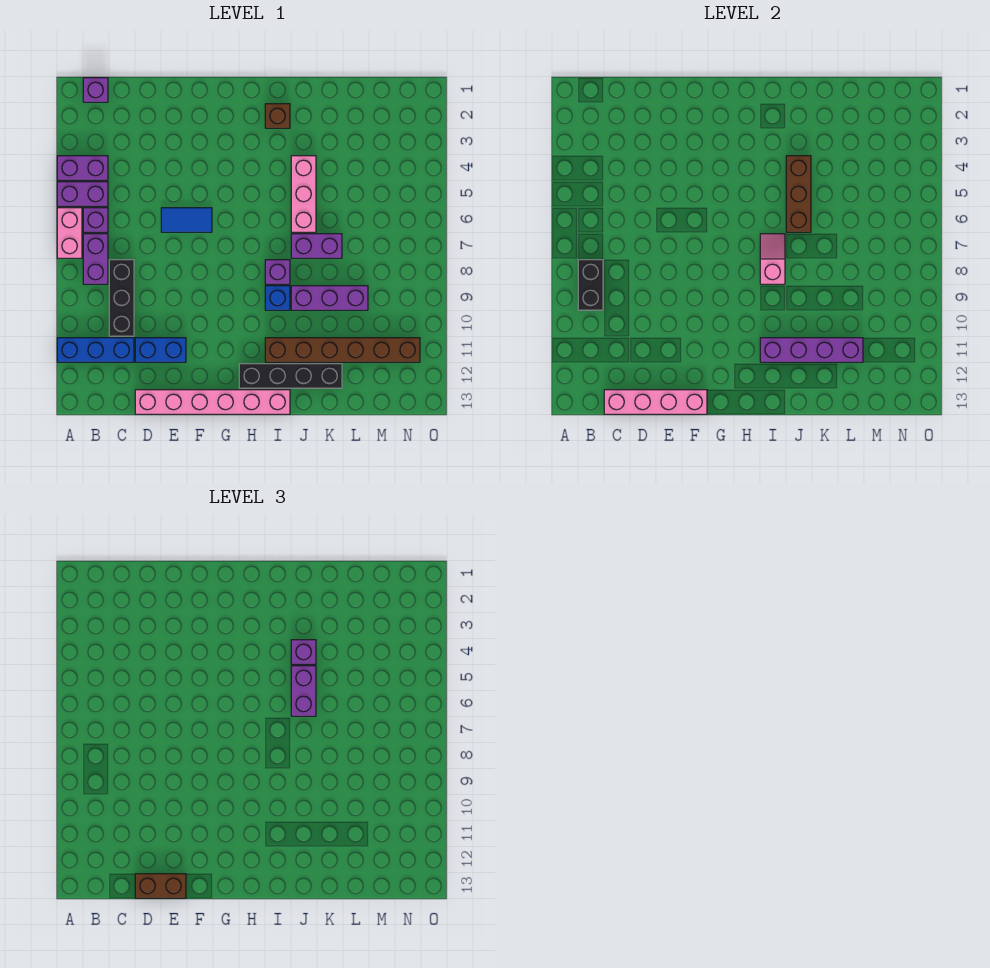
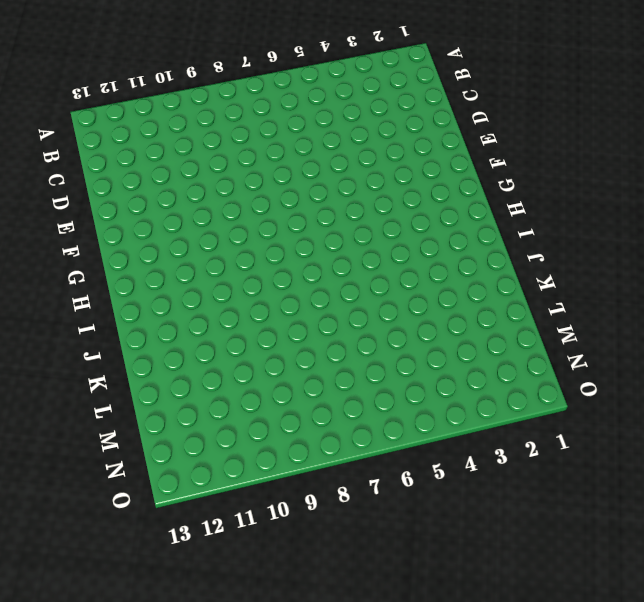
none -> purple brick A4:B4 level 1
none -> purple brick A5:B5 level 1
none -> pink brick A6:A7 level 1

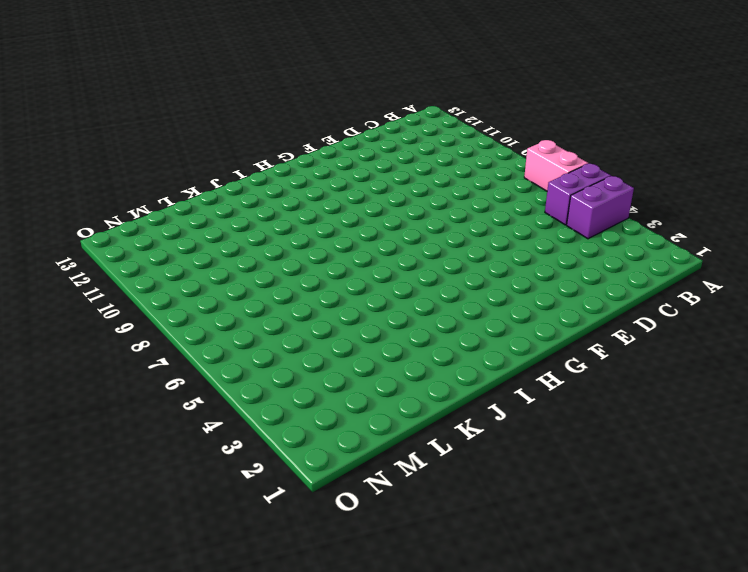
none -> blue brick A11:C11 level 1
none -> purple brick B1 level 1
none -> purple brick B6 level 1

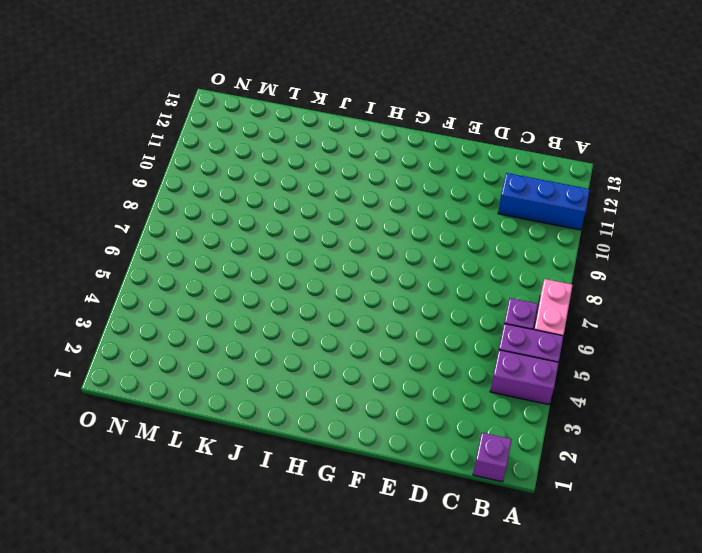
none -> purple brick B7:B8 level 1
none -> black brick C8:C10 level 1
none -> blue brick D11:E11 level 1

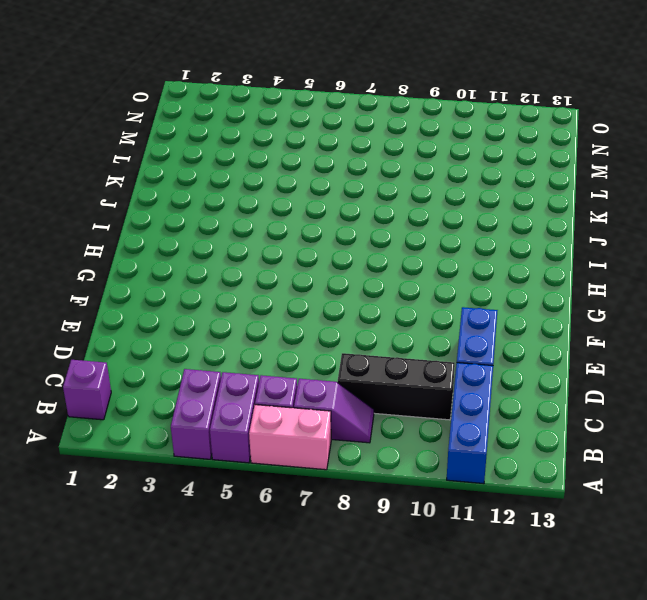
purple slope B7:B8 level 1 top 7 -> purple brick B7:B8 level 1
none -> pink brick D13:I13 level 1
none -> blue tile E6:F6 level 1
none -> black brick H12:K12 level 1

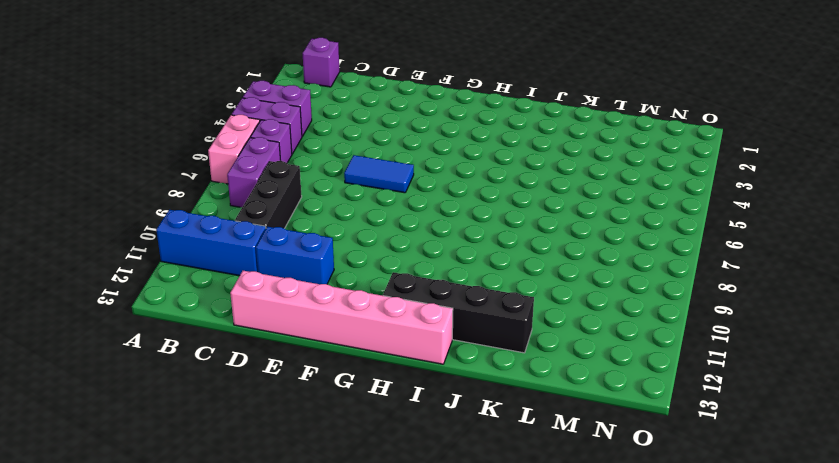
none -> brown brick I2 level 1
none -> purple brick I8 level 1
none -> blue brick I9 level 1

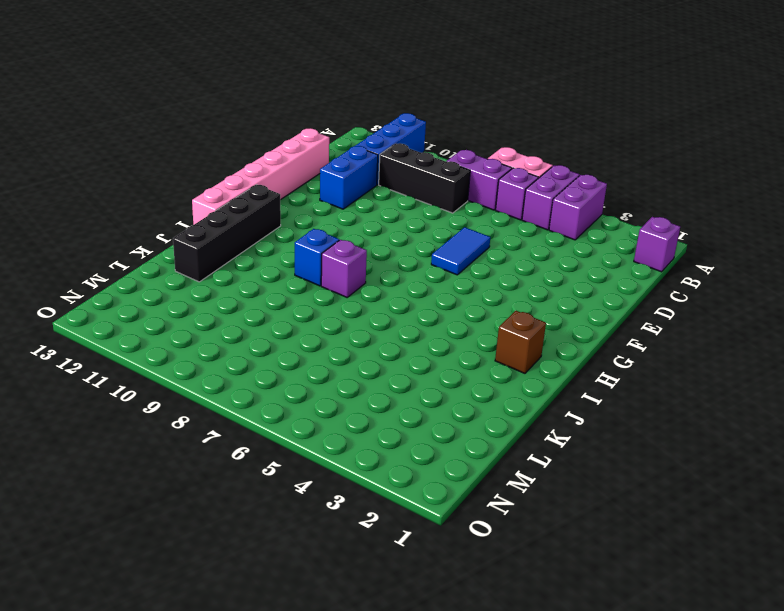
none -> brown brick I11:N11 level 1
none -> pink brick J4:J6 level 1
none -> purple brick J7:K7 level 1

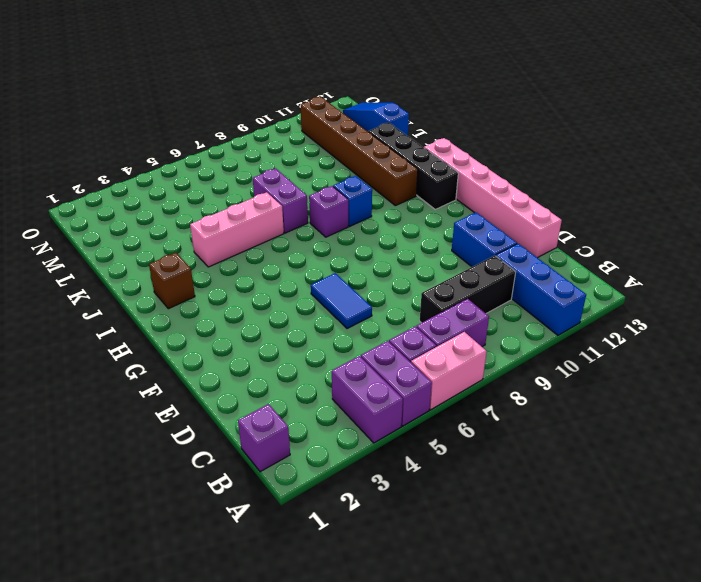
blue slope L13:N13 level 1 top L -> none
none -> purple brick J9:L9 level 1
none -> black brick B8:B9 level 2
none -> pink brick C13:F13 level 2

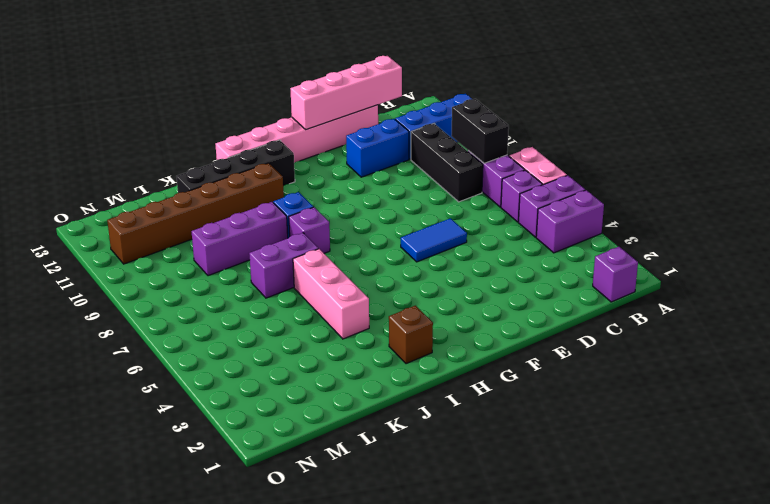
none -> pink slope I7:I8 level 2 top 8
none -> purple brick I11:L11 level 2
none -> brown brick J4:J6 level 2

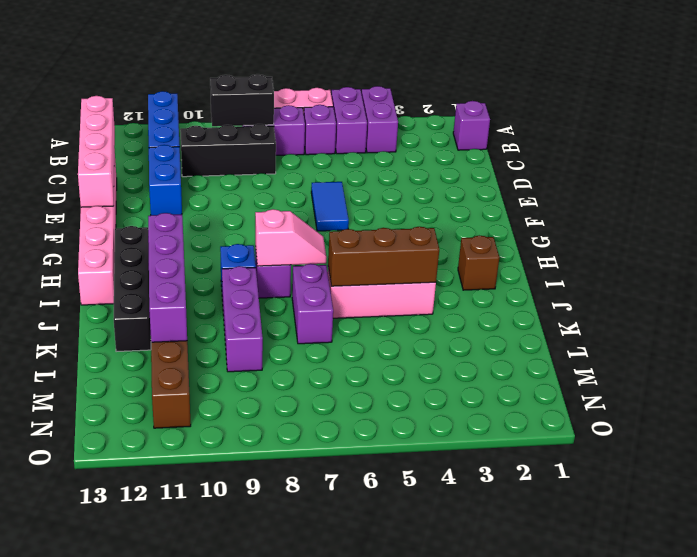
none -> brown brick D13:E13 level 3
none -> purple brick J4 level 3
none -> purple brick J5:J6 level 3

